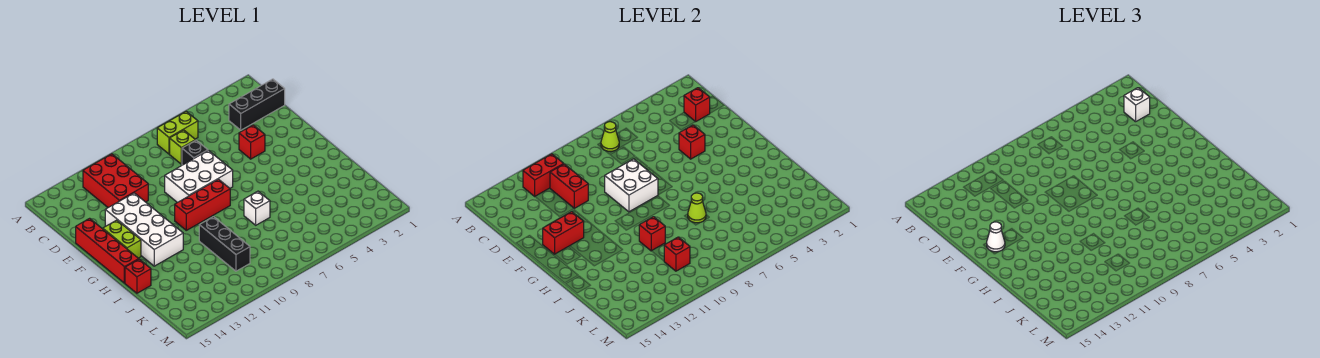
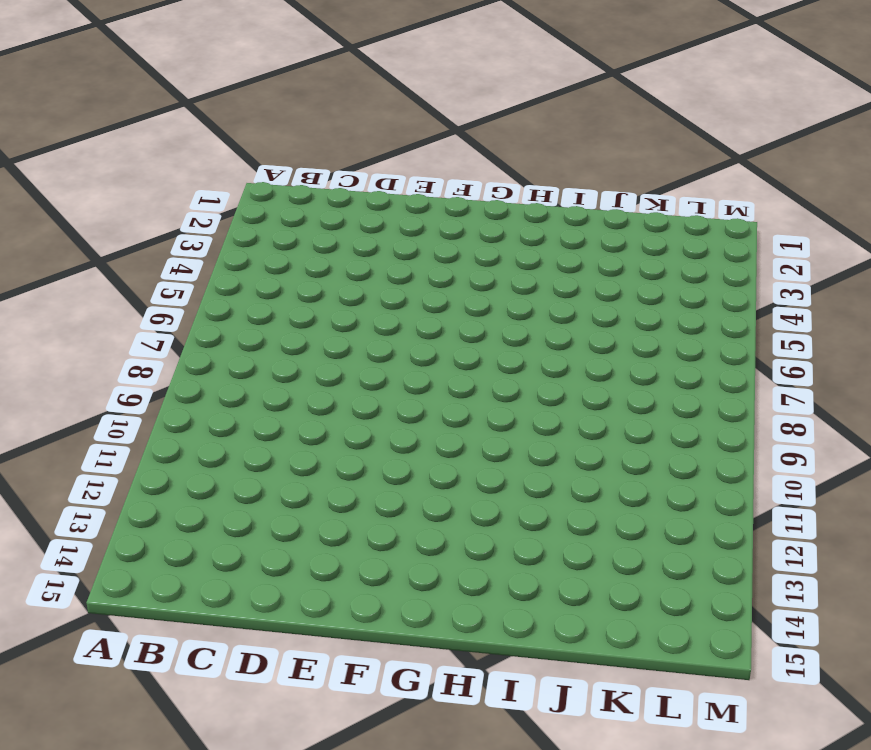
none -> lime brick B6:B7 level 1
none -> red brick B11:D12 level 1
none -> black brick C1:C3 level 1

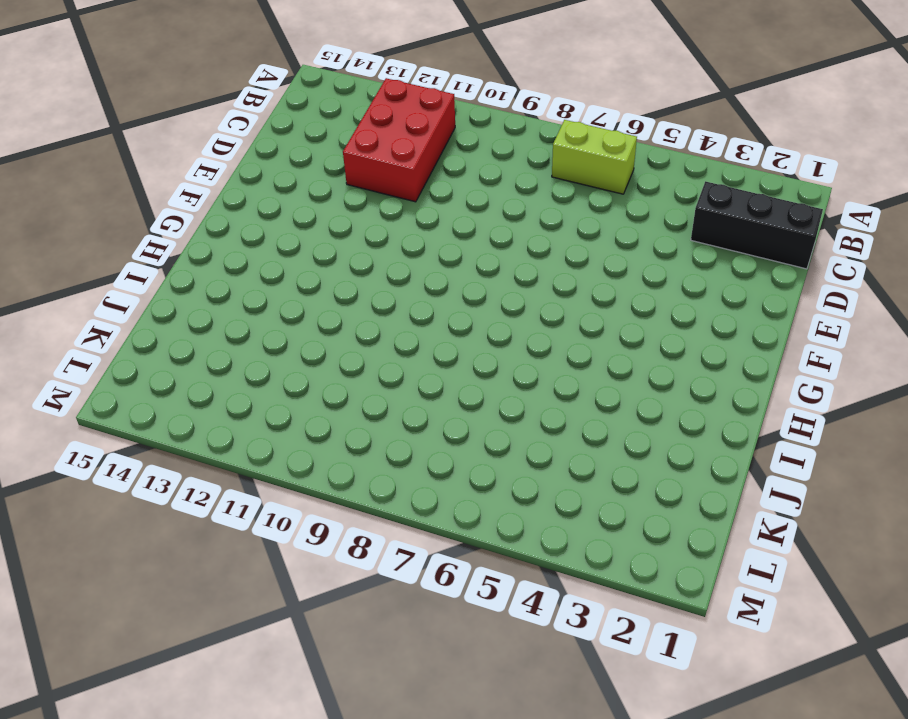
none -> lime brick C7 level 1
none -> black brick D7 level 1
none -> red brick E4 level 1

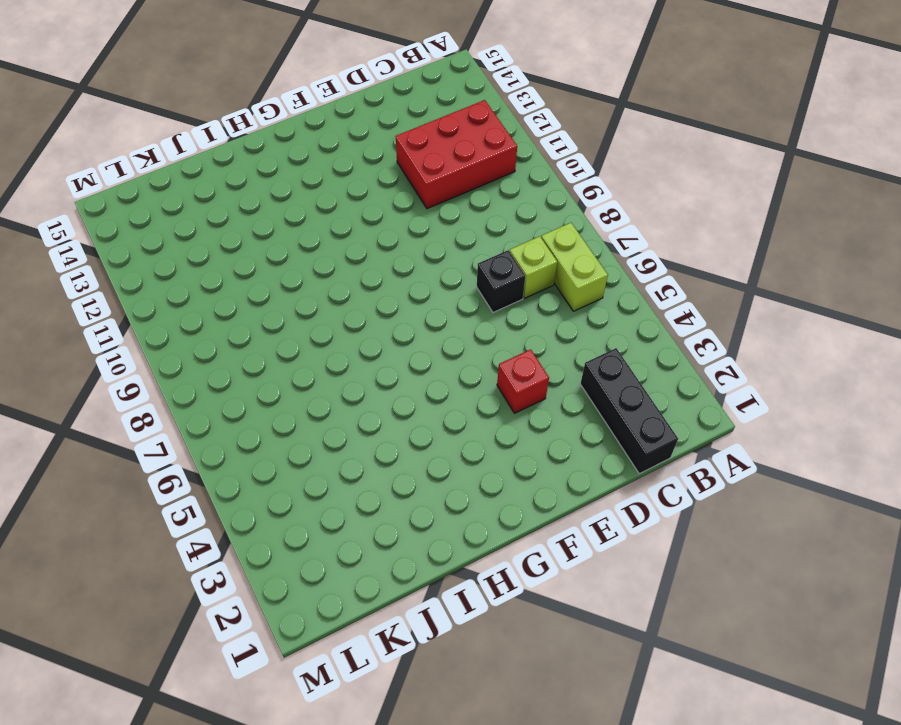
none -> white brick E7:F9 level 1
none -> white brick E12:H13 level 1
none -> red brick E15:H15 level 1

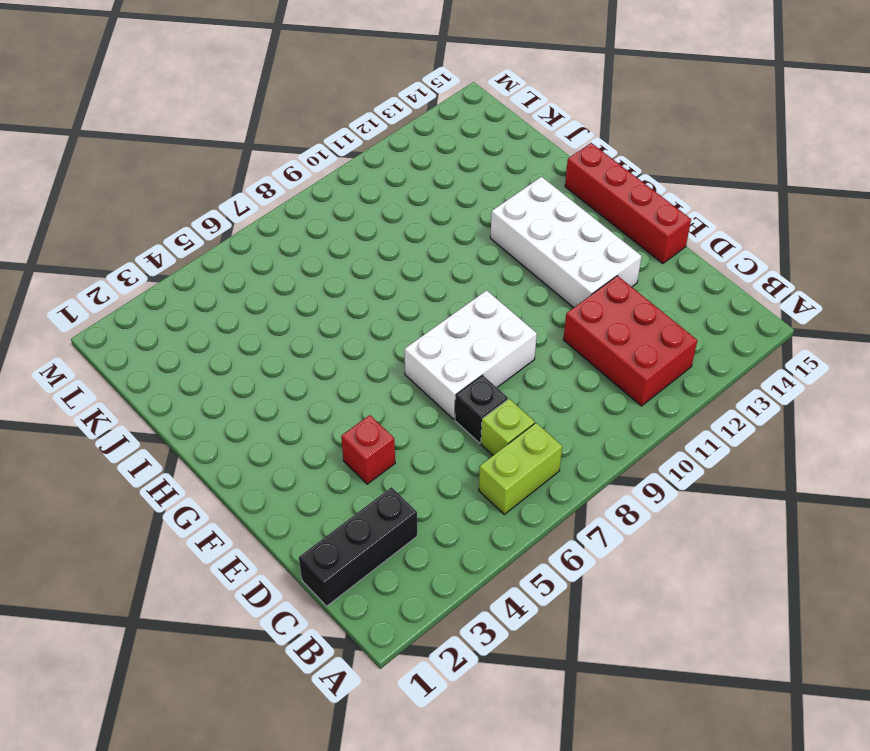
none -> lime brick F14:G14 level 1
none -> red brick G8:G10 level 1
none -> white brick I7 level 1

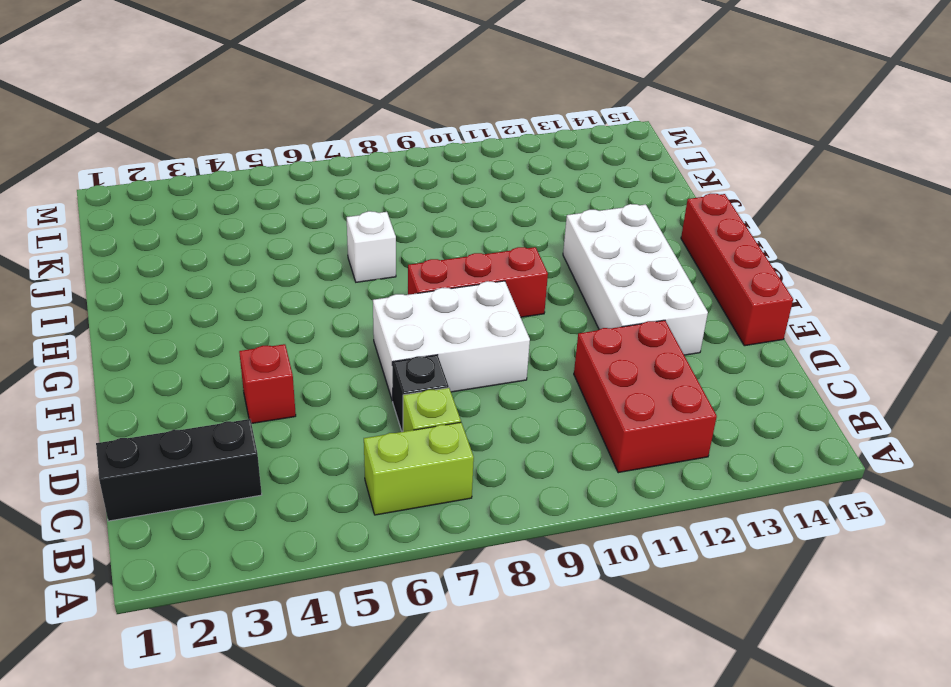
none -> lime brick F14:G14 level 1
none -> black brick I10:K10 level 1
none -> red brick I15 level 1

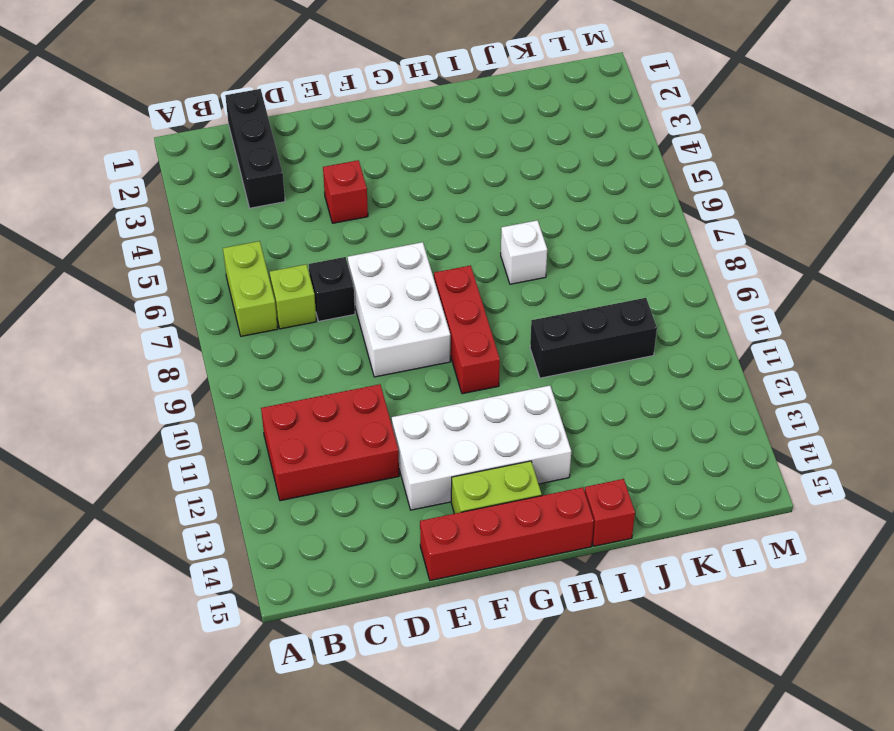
none -> lime cone B7 level 2
none -> red brick B11:B12 level 2
none -> red brick C2 level 2

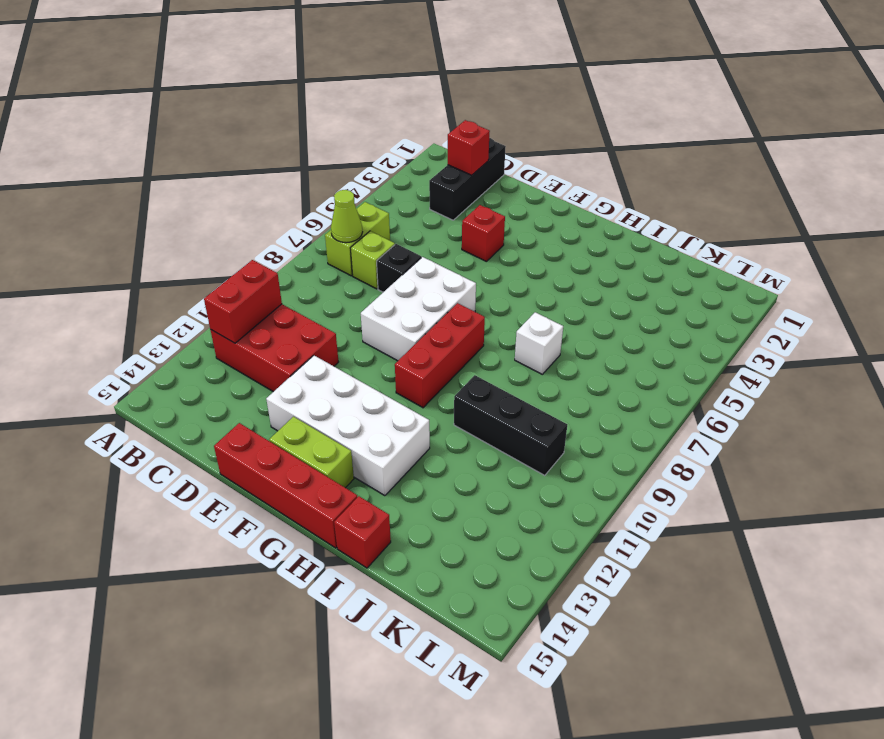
none -> red brick C11:D11 level 2
none -> red brick E4 level 2
none -> white brick E8:F9 level 2

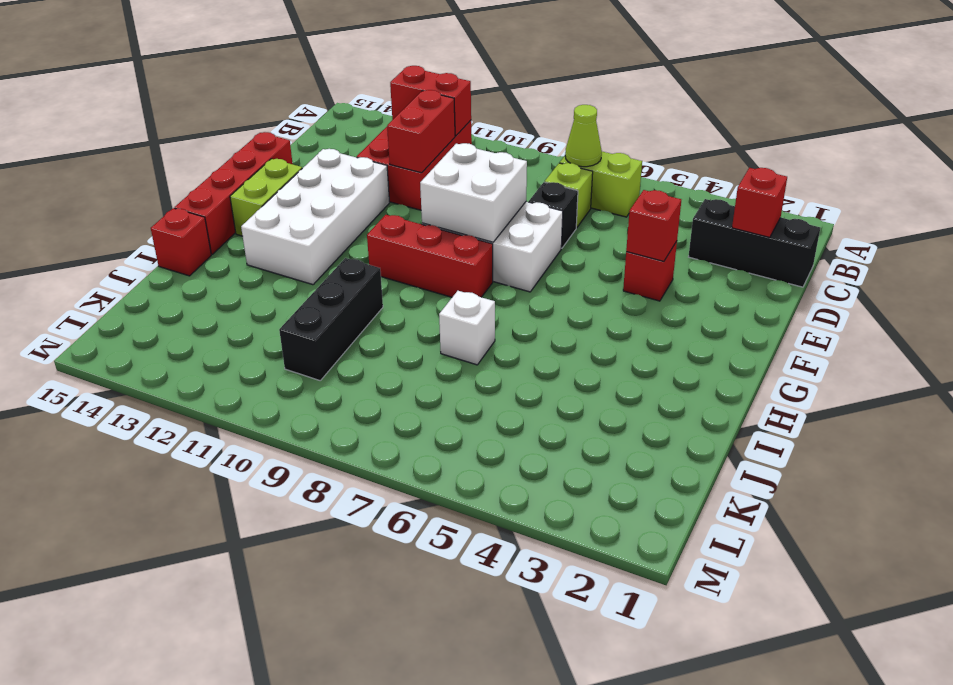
none -> red brick F13:F14 level 2
none -> lime cone I7 level 2
none -> red brick I10 level 2

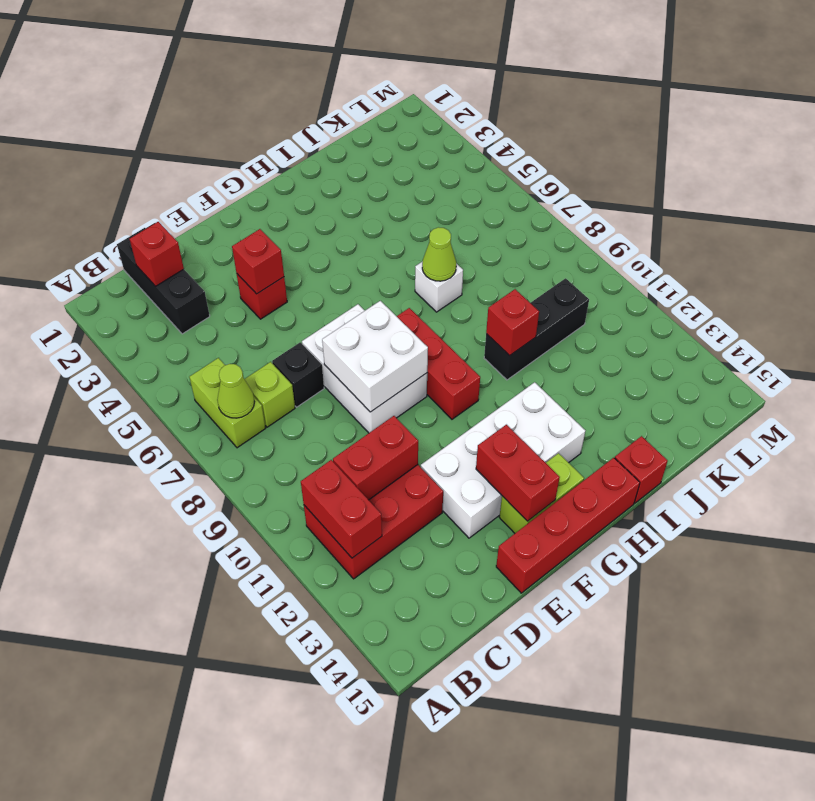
none -> red brick K10 level 2
none -> white brick C2 level 3
none -> white cone F14 level 3

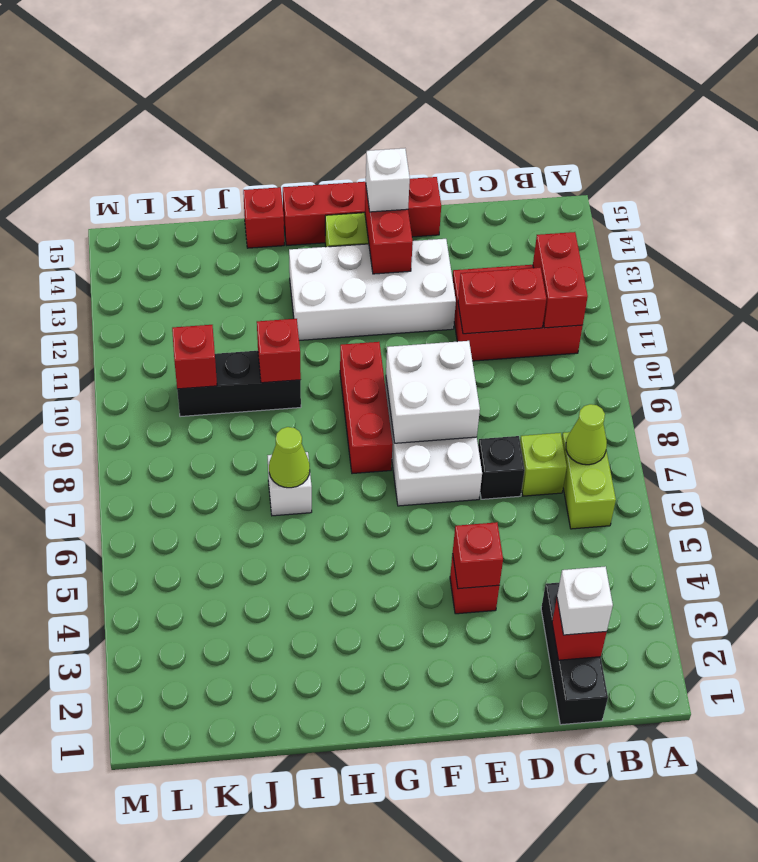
white brick F14 level 3 -> white cone F14 level 3

